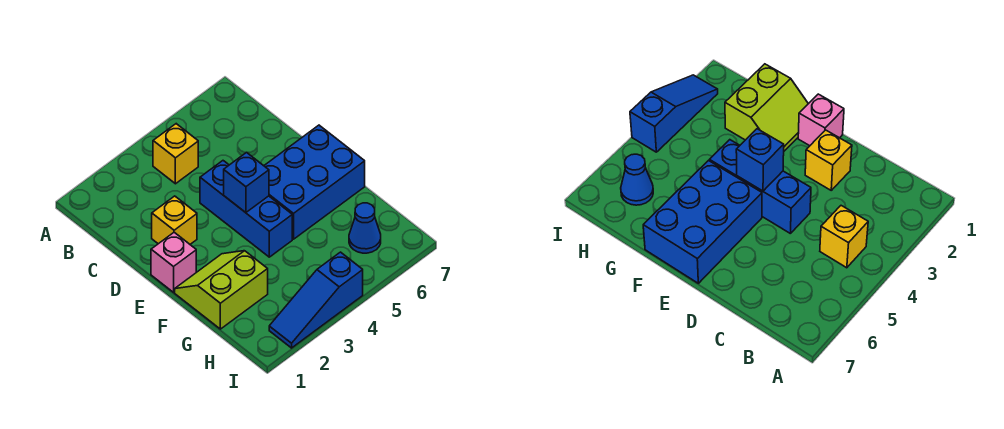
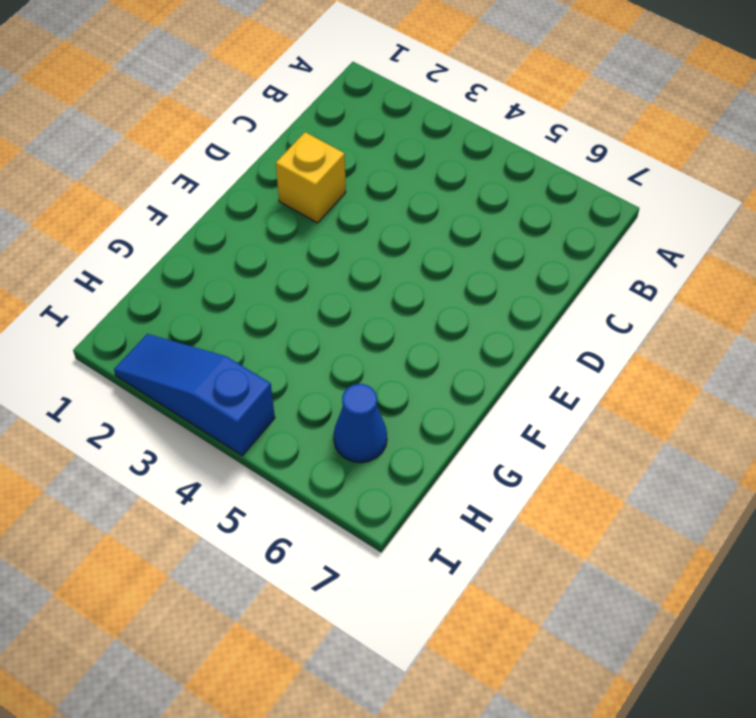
none -> yellow brick B4 level 1
none -> blue brick D4:F4 level 1

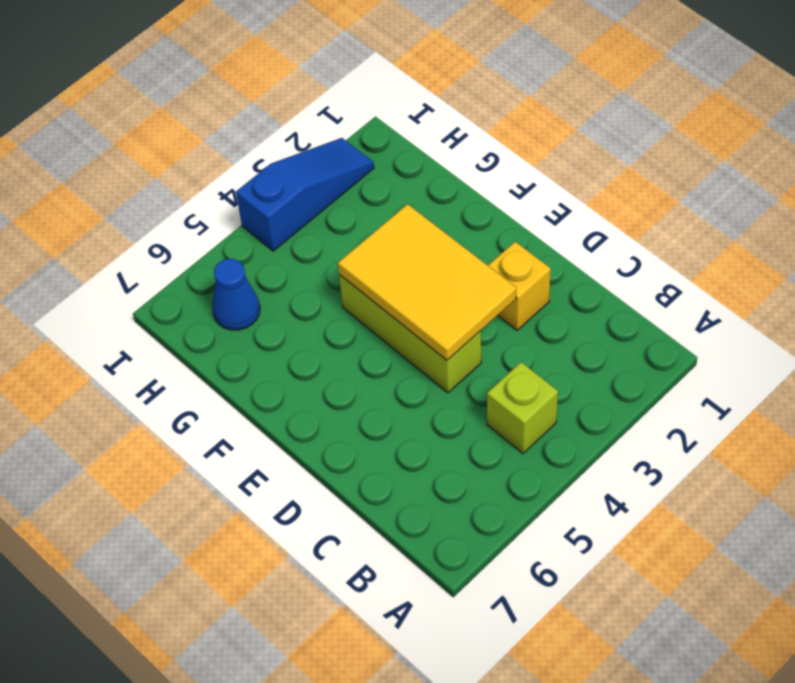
lime brick B4 level 1 -> yellow brick B4 level 1
yellow tile D3:F4 level 2 -> blue brick E4 level 2
lime brick D4:F4 level 1 -> blue brick D4:F4 level 1
none -> pink brick E1 level 1
none -> blue brick E5:F7 level 1

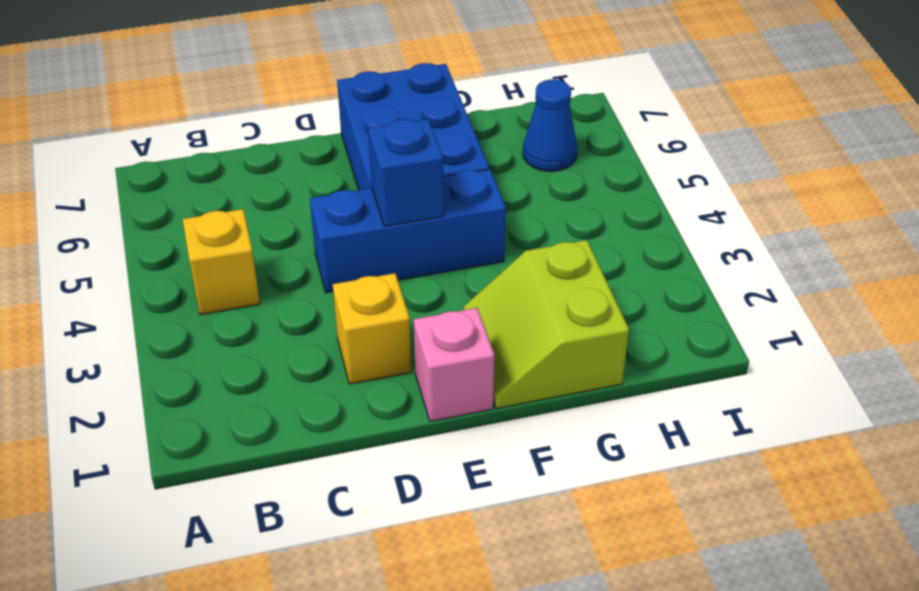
none -> blue slope I2:I4 level 1 top 4

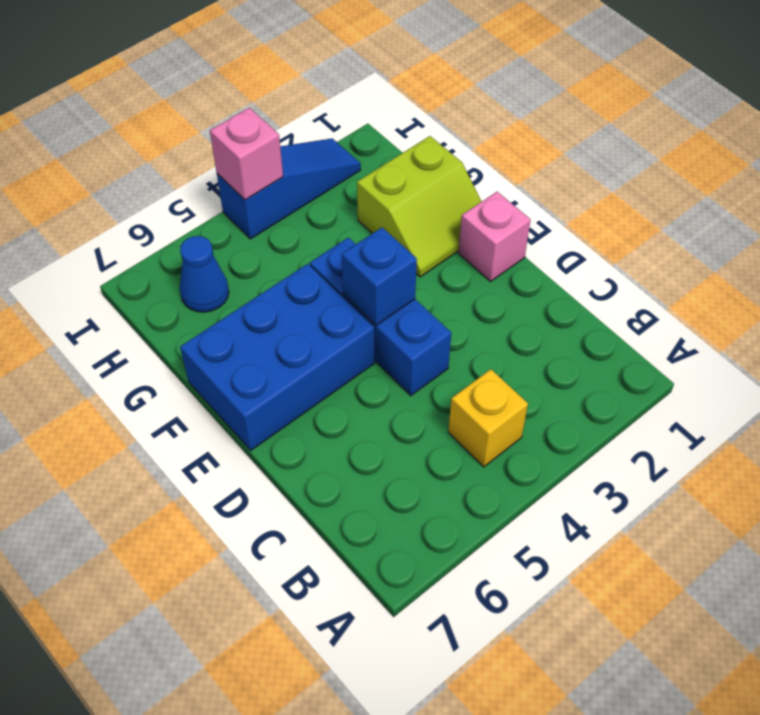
pink brick I4 level 2 -> none
none -> yellow brick D2 level 1

